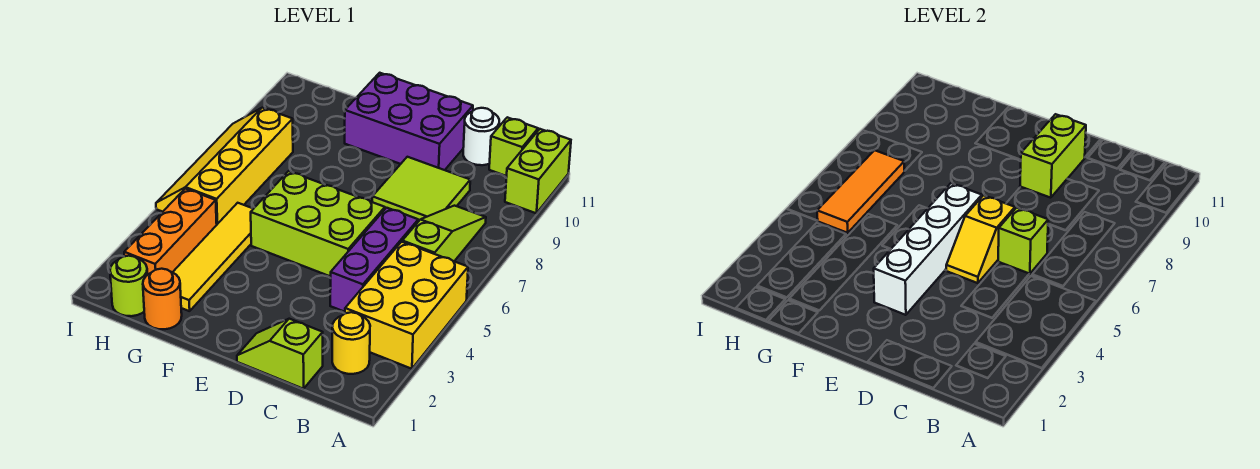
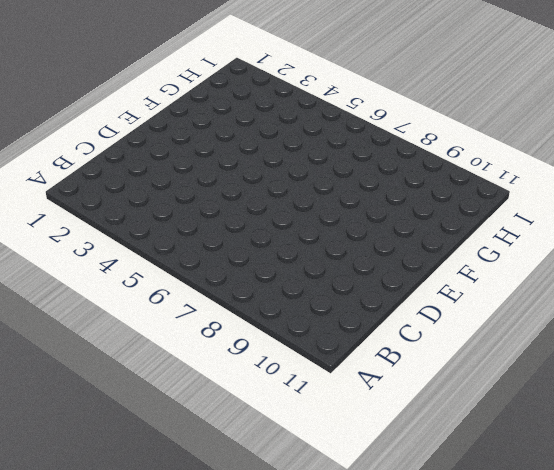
none -> yellow brick A3:B5 level 1
none -> lime brick A10:A11 level 1
none -> yellow round brick B2 level 1

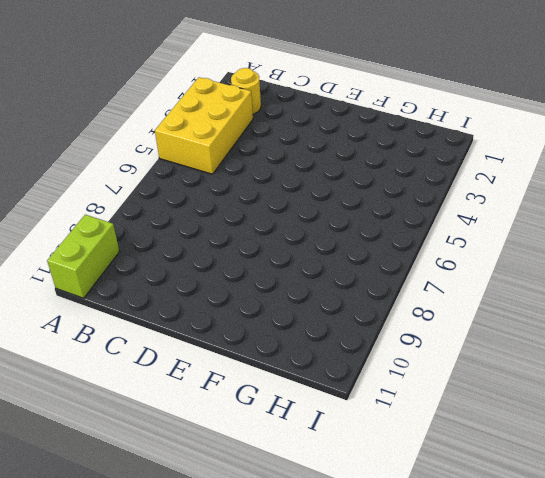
none -> lime slope B6:B8 level 1 top 6
none -> lime brick B11 level 1
none -> lime slope C1:D1 level 1 top C

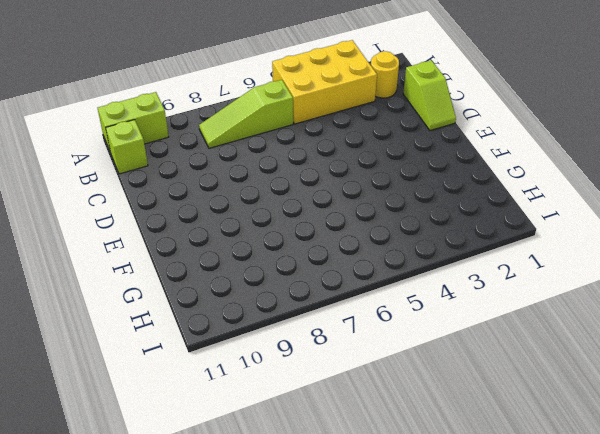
none -> purple brick C4:C6 level 1
none -> lime tile C8:D9 level 1
none -> white round brick C11 level 1

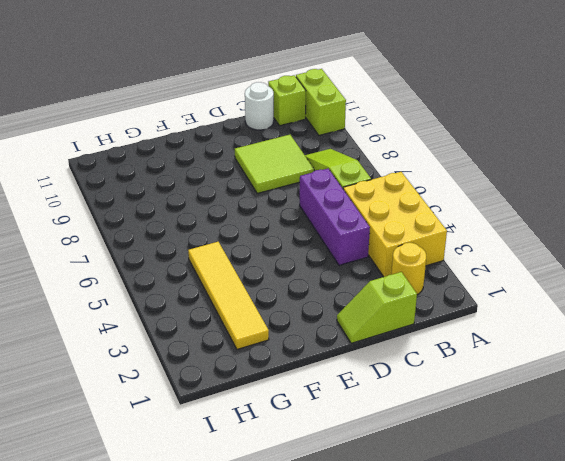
none -> lime brick D5:F6 level 1
none -> purple brick D10:F11 level 1
none -> orange round brick G1 level 1

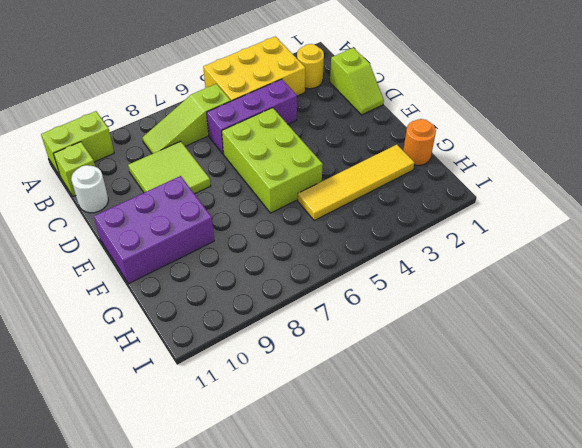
purple brick E9:F11 level 1 -> purple brick D10:F11 level 1
none -> lime round brick H1 level 1
none -> orange brick H2:H4 level 1
none -> yellow slope H5:I8 level 1 top H

